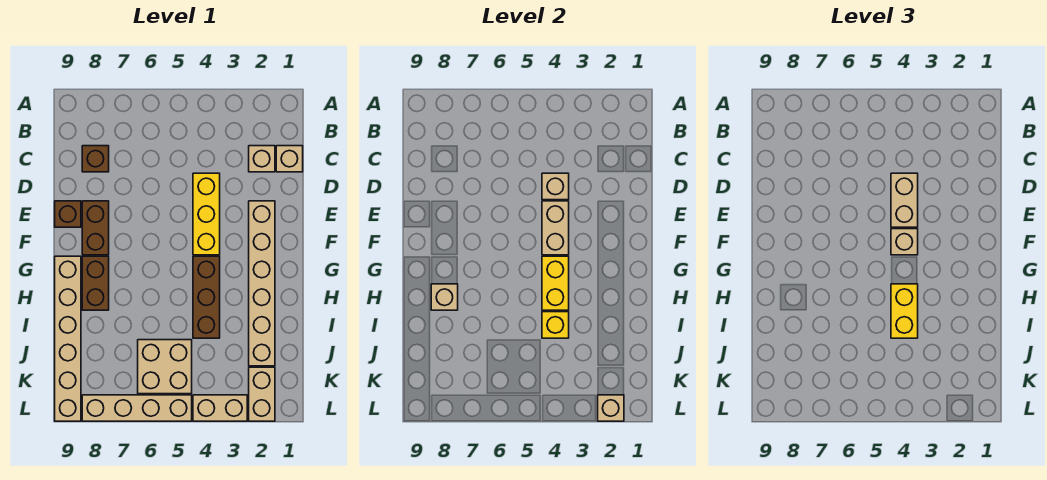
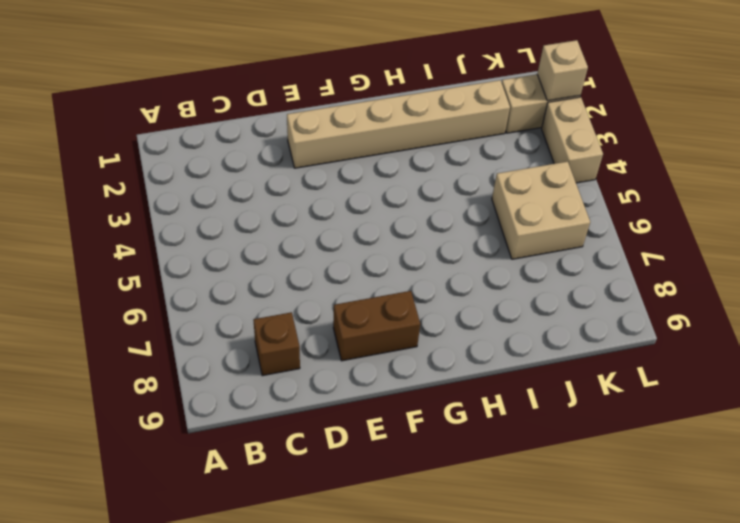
none -> tan brick C1 level 1
none -> tan brick C2 level 1
none -> yellow brick D4:F4 level 1

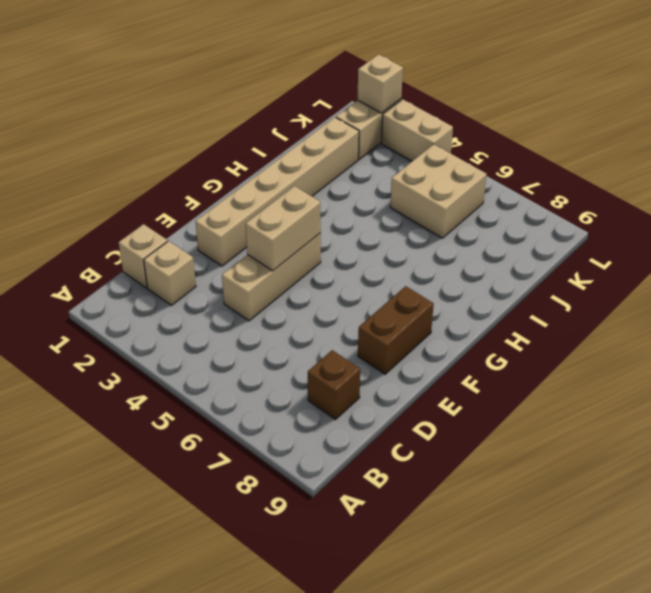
tan brick D4:F4 level 1 -> yellow brick D4:F4 level 1
none -> brown brick E9 level 1
none -> brown brick G4:I4 level 1
none -> brown brick G8:H8 level 1

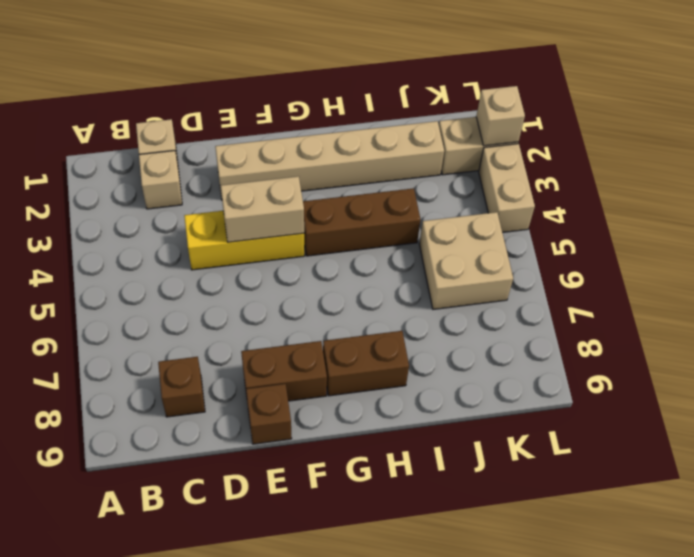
none -> tan brick G9:L9 level 1
none -> tan brick L5:L8 level 1
none -> tan brick D4 level 2

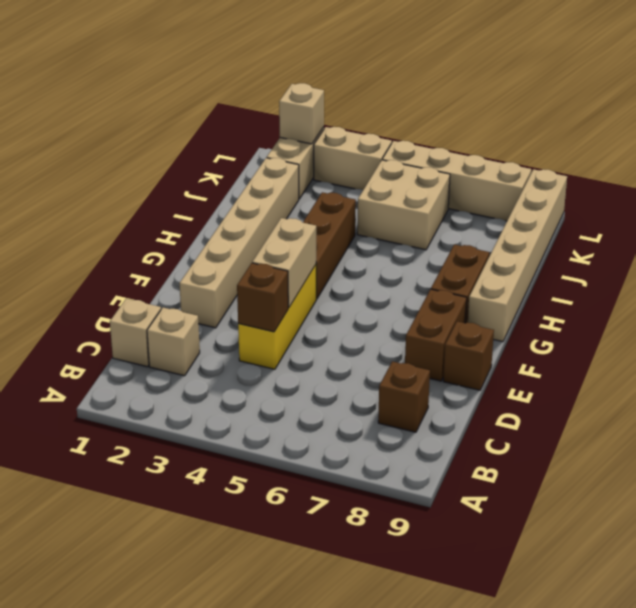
brown brick D4 level 2 -> tan brick D4 level 2
none -> yellow brick G4:H4 level 2
none -> tan brick H8 level 2
none -> yellow brick I4 level 2

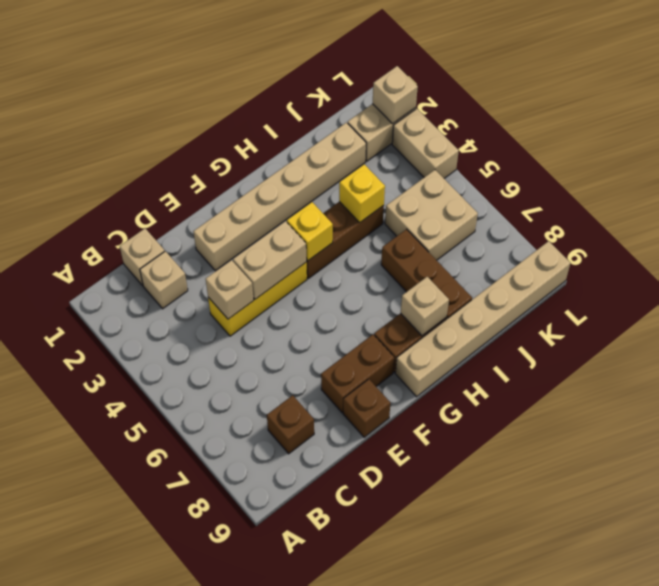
yellow brick G4 level 2 -> yellow brick G4:H4 level 2
brown brick I6:I8 level 1 -> none
none -> tan brick L5:L8 level 1
none -> tan brick D4:E4 level 3
none -> tan brick F4 level 3

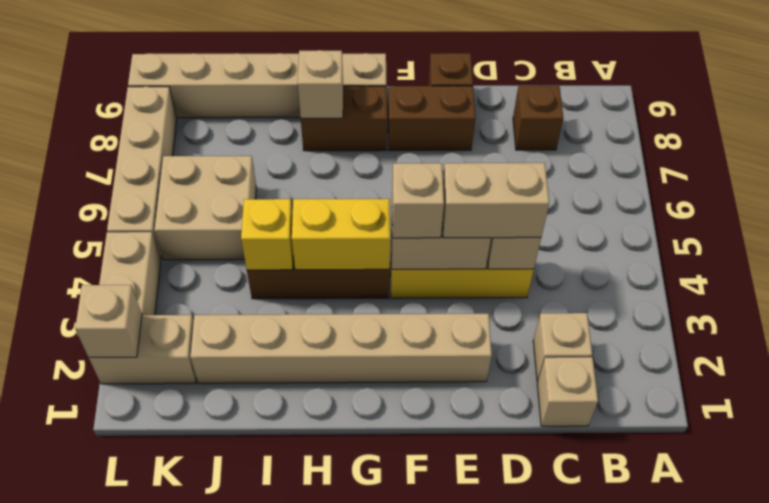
none -> yellow brick H4:I4 level 3

